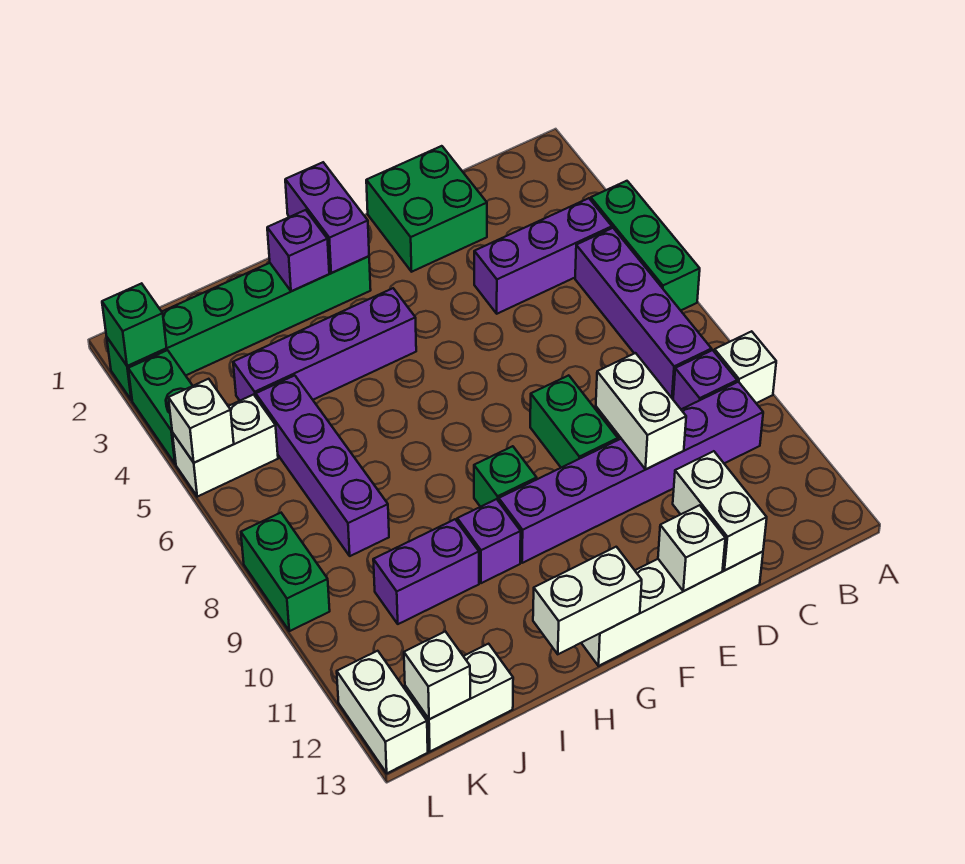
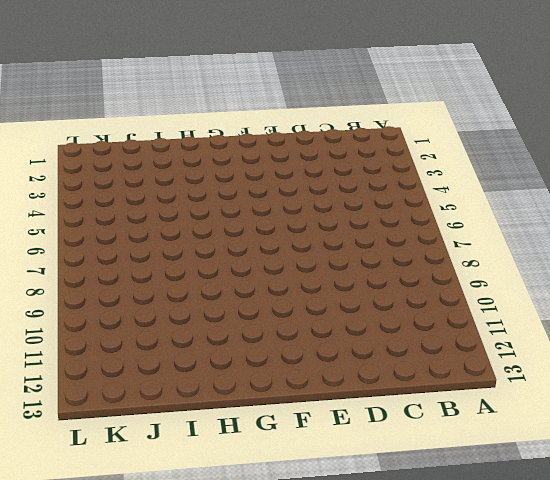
none -> green brick A4:A6 level 1
none -> white brick A9 level 1
none -> purple brick B4:D4 level 1

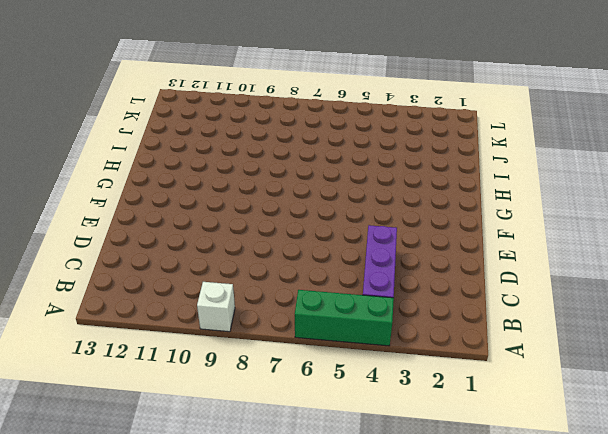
none -> purple brick B5:B8 level 1
none -> purple brick B9 level 1
none -> purple brick B10:G10 level 1

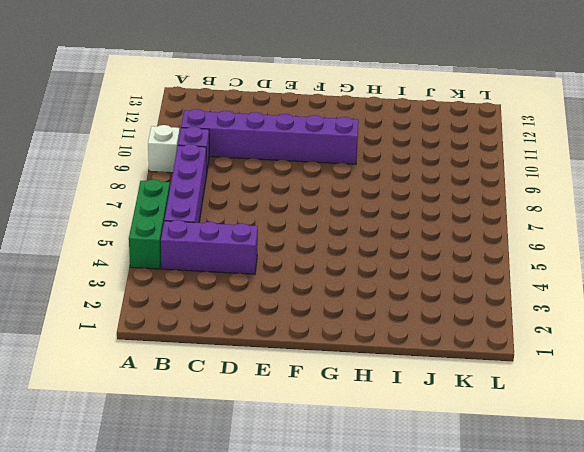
none -> green brick D1:E2 level 1
none -> white brick D13:G13 level 1
none -> green brick E8:E9 level 1

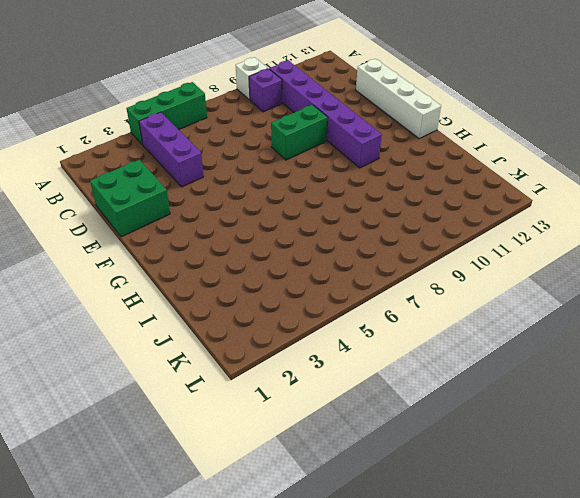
none -> purple brick B5:B8 level 1
none -> green brick G2:L2 level 1
none -> purple brick G4:J4 level 1

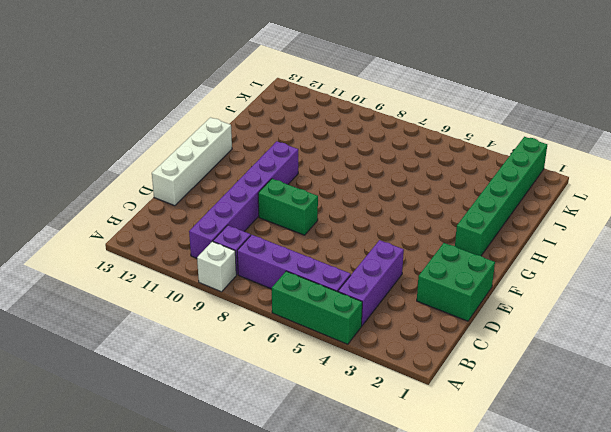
none -> purple brick G4:J4 level 1
none -> green brick G9 level 1
none -> purple brick H10 level 1

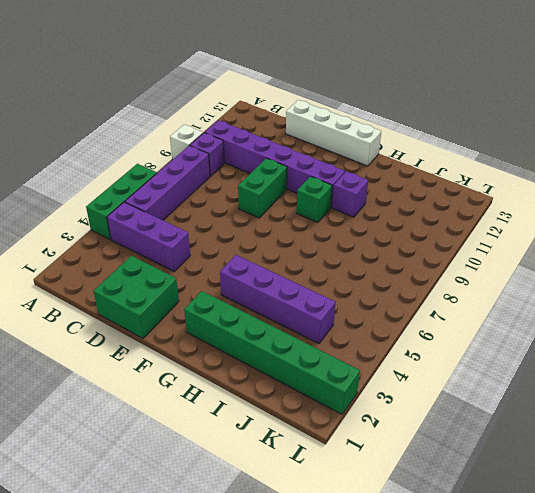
none -> purple brick I10:J10 level 1
none -> purple brick J5:J8 level 1
none -> white brick J13:K13 level 1

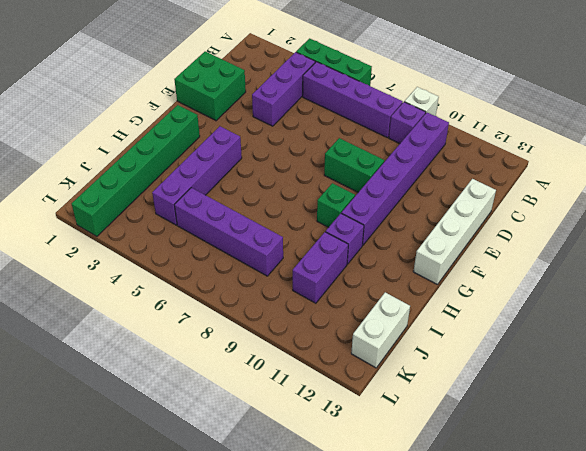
none -> white brick K5:L5 level 1
none -> green brick L3:L4 level 1
none -> green brick L8:L9 level 1

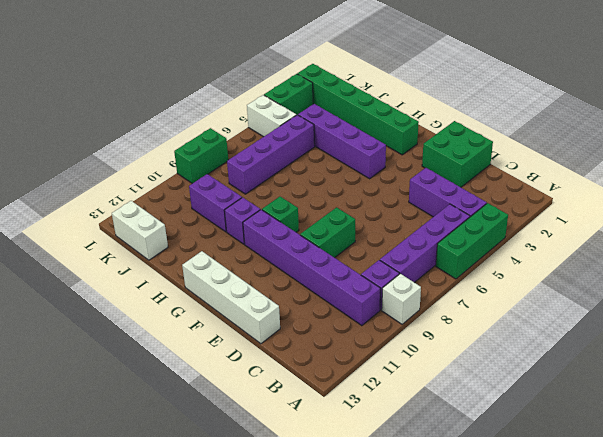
none -> white brick L12:L13 level 1
none -> white brick D9:D10 level 2
none -> white brick D12:D13 level 2

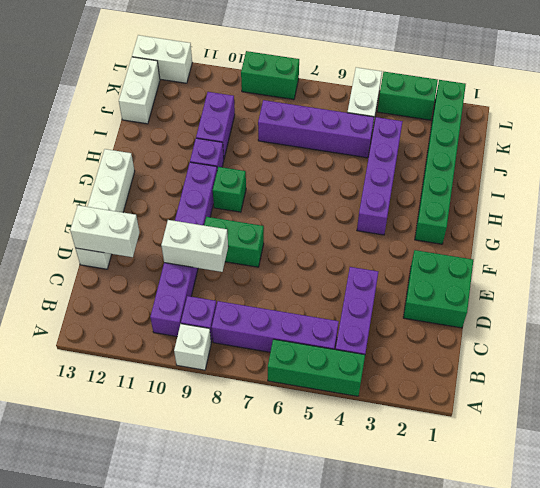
none -> white brick E13 level 2
none -> purple brick G1:G2 level 2
none -> white brick G13:H13 level 2

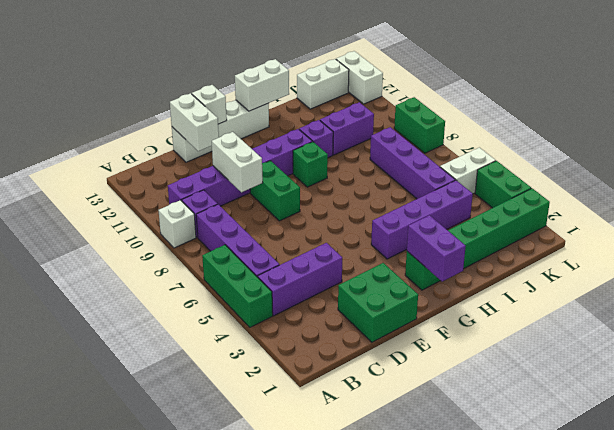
none -> purple brick H2 level 2
none -> white brick K13 level 2
none -> green brick L2 level 2

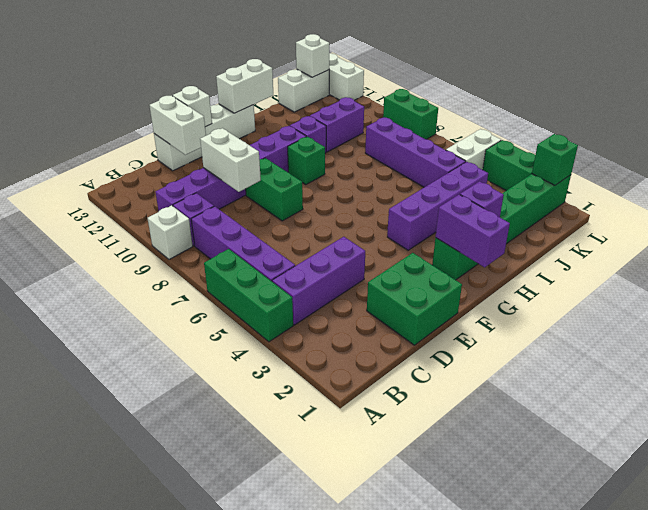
none -> white brick L5 level 2

